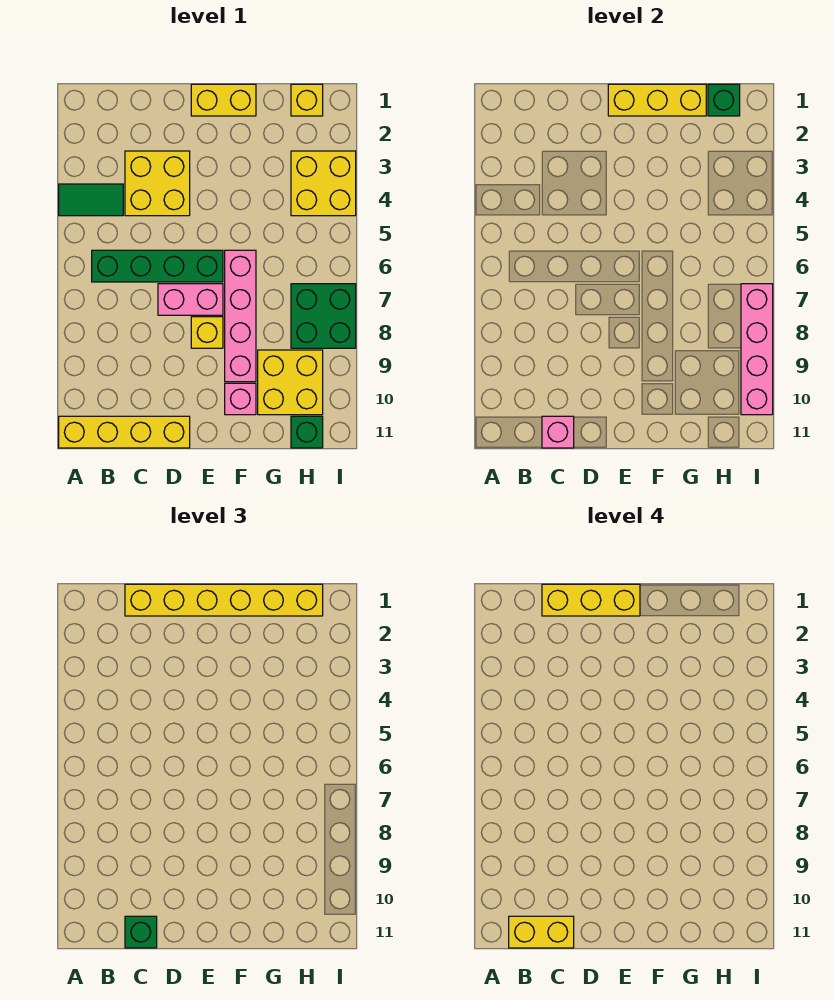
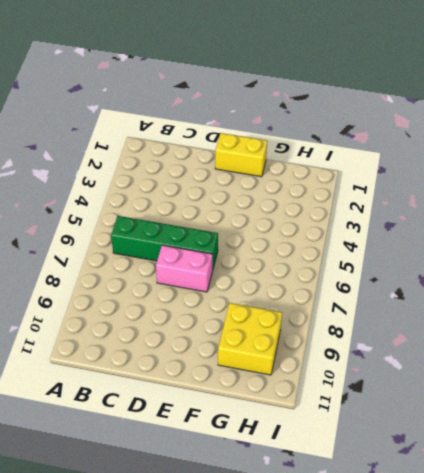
none -> green tile A4:B4 level 1
none -> yellow brick A11:D11 level 1
none -> yellow brick C3:D4 level 1

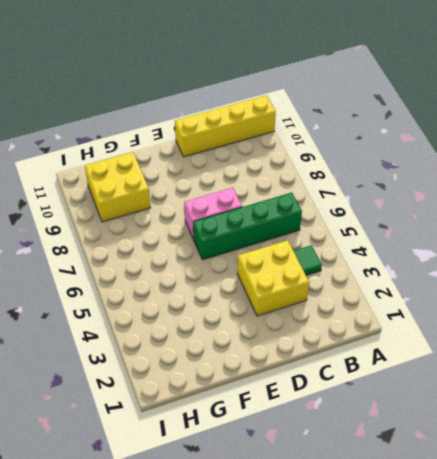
green tile B4 level 1 -> green tile A4:B4 level 1
none -> yellow brick E1:F1 level 1
none -> yellow brick E8 level 1
none -> pink brick F6:F9 level 1

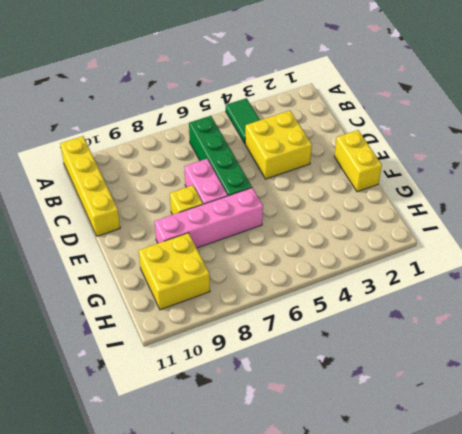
none -> pink brick F10 level 1
none -> yellow brick H1 level 1
none -> yellow brick H3:I4 level 1

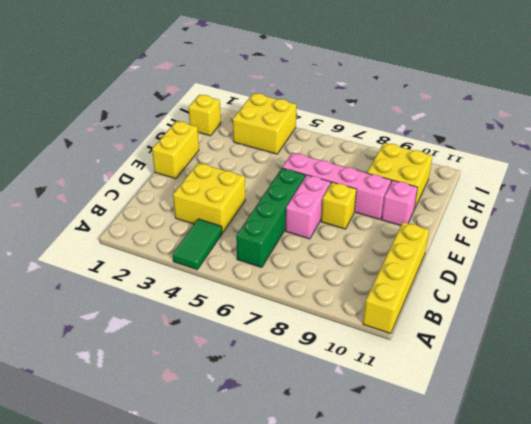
none -> green brick H7:I8 level 1
none -> green brick H11 level 1
none -> pink brick C11 level 2

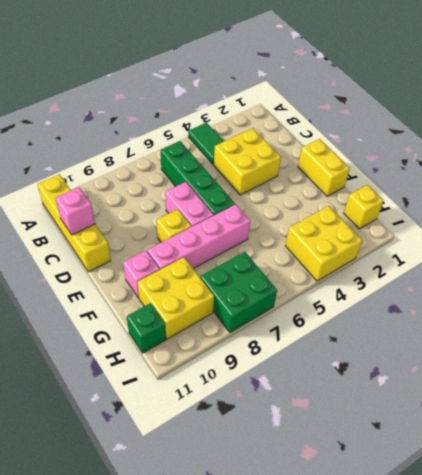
none -> yellow brick E1:G1 level 2
none -> green brick H1 level 2
none -> pink brick I7:I10 level 2

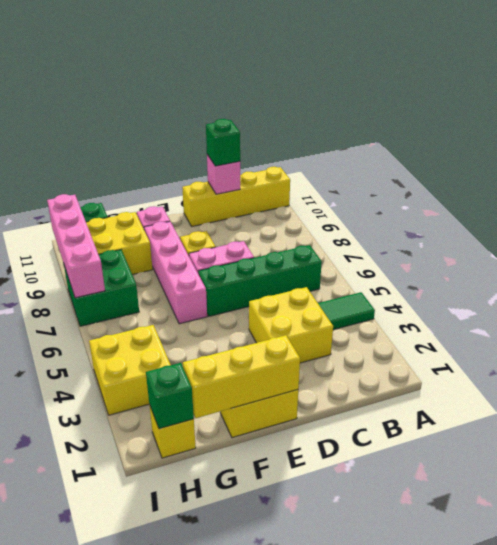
none -> yellow brick C1:H1 level 3
none -> yellow brick B11:C11 level 4
none -> yellow brick C1:E1 level 4

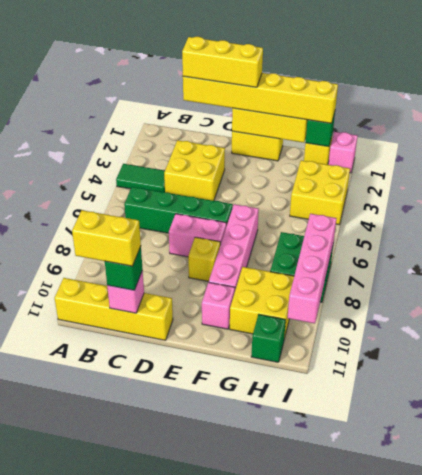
pink brick I1 level 1 -> none

